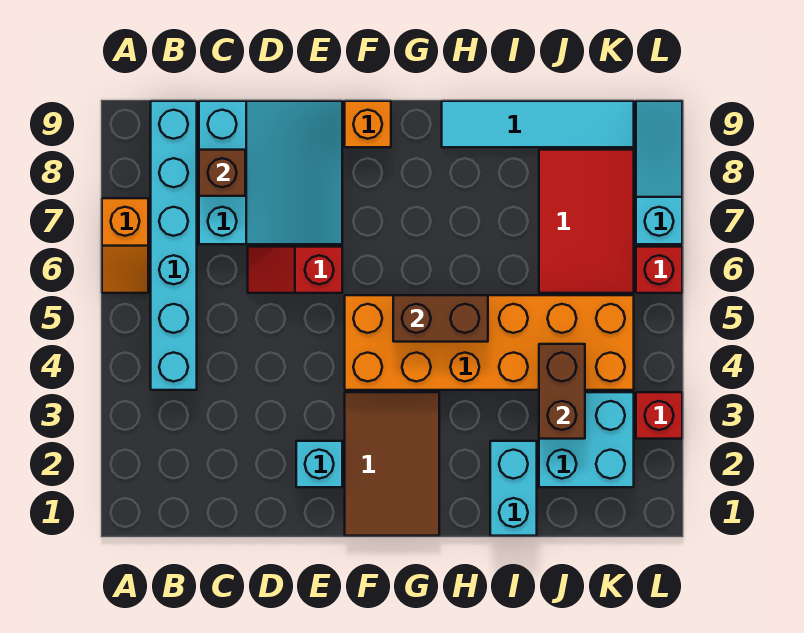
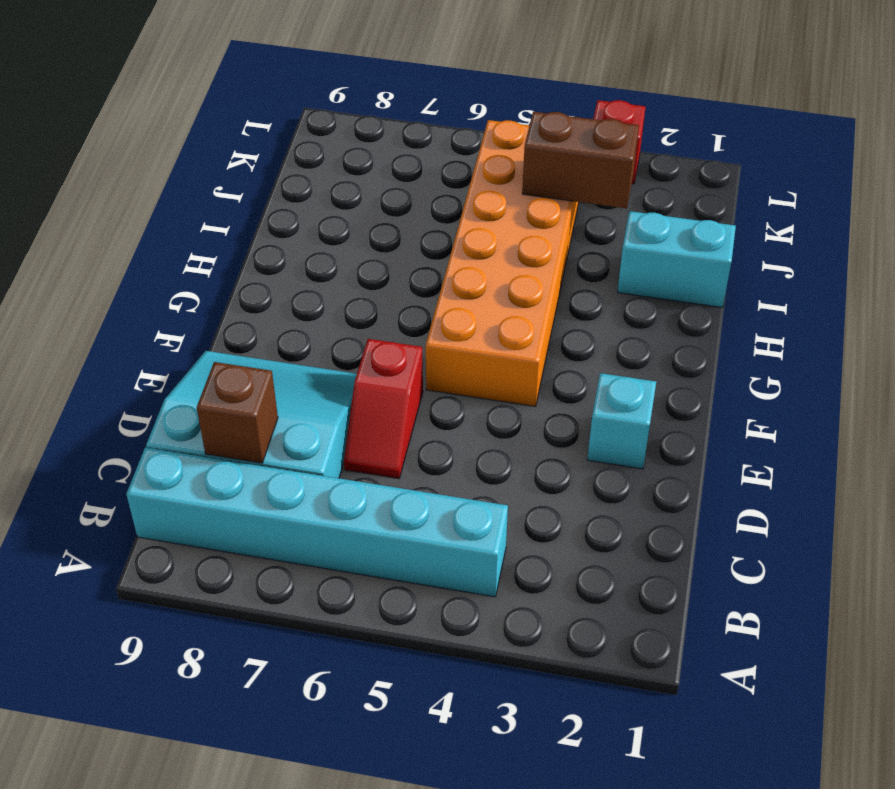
none -> orange slope A6:A7 level 1 top 7
none -> brown tile F1:G3 level 1
none -> orange brick F9 level 1

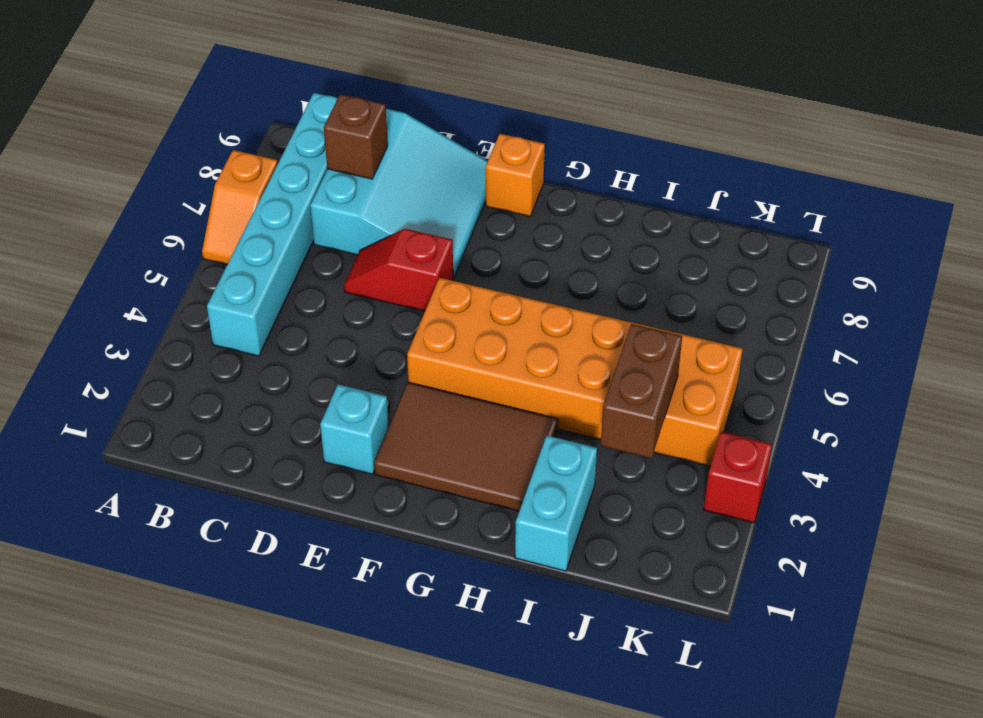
brown tile F2:H3 level 1 -> brown tile F1:G3 level 1
none -> cyan tile H9:K9 level 1
none -> cyan brick J2:K3 level 1
none -> red tile J6:K8 level 1

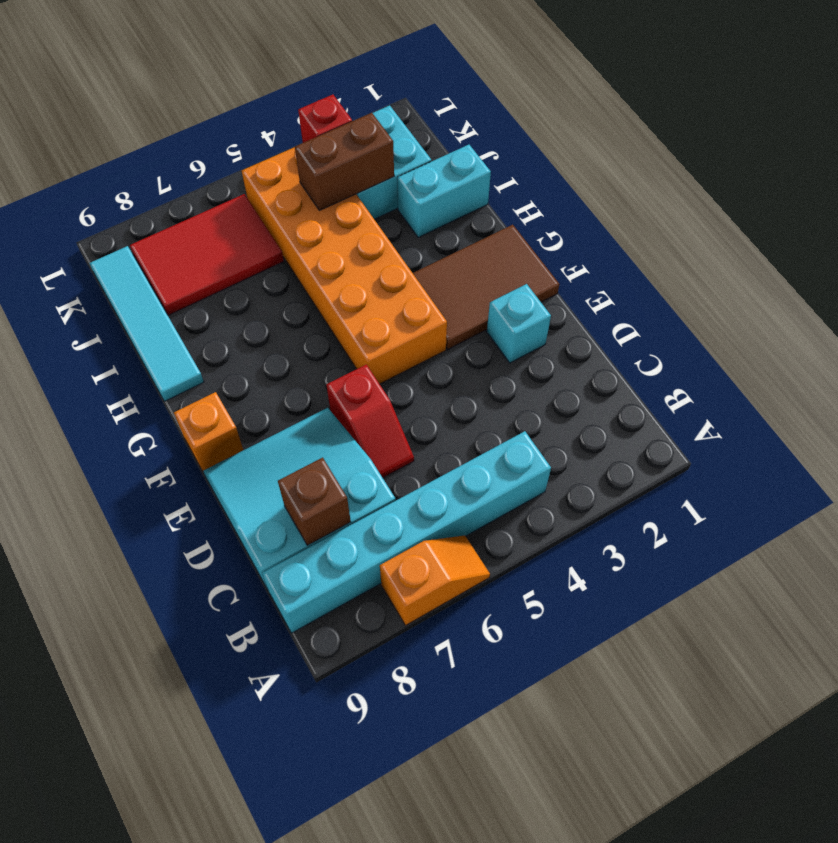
none -> red brick L6 level 1
none -> cyan slope L7:L9 level 1 top 7
none -> brown brick G5:H5 level 2

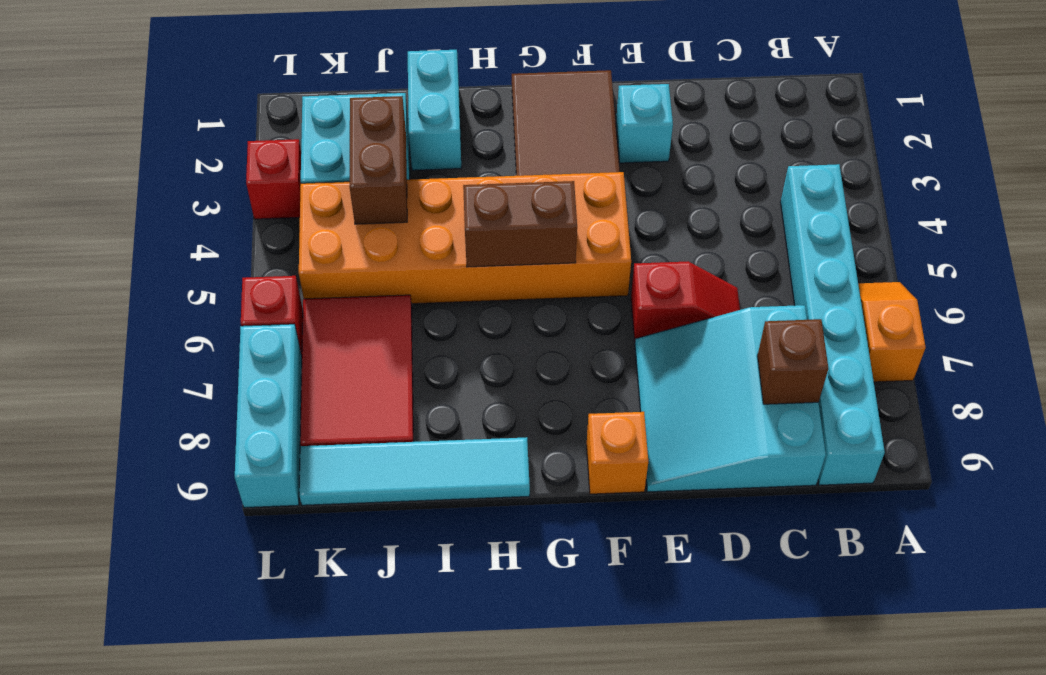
cyan brick L7:L9 level 1 -> cyan slope L7:L9 level 1 top 7

